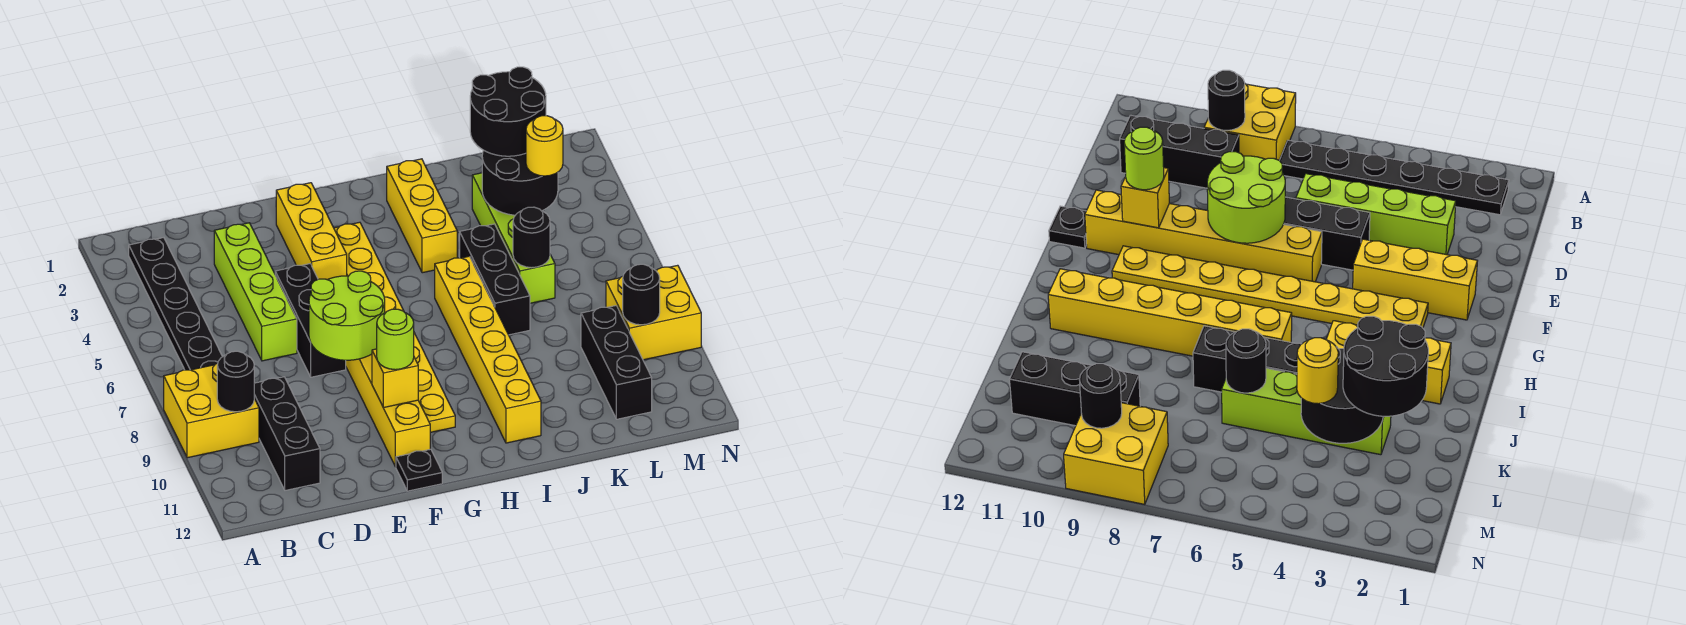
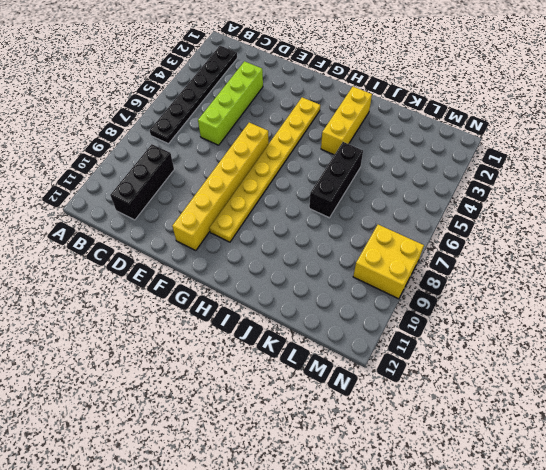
none -> yellow brick A8:B9 level 1
none -> black brick E5:E7 level 1
none -> yellow brick F2:F4 level 1

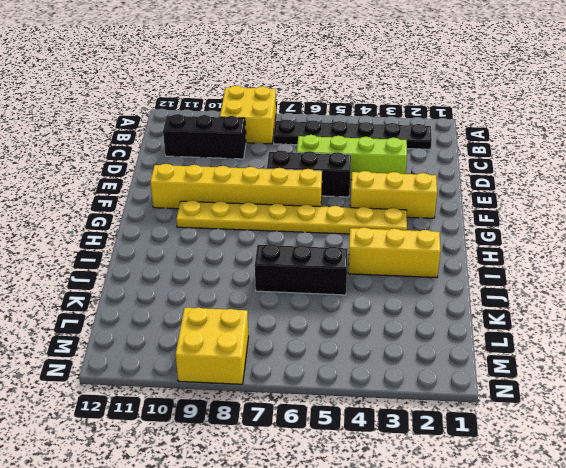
none -> black plate F12 level 1
none -> yellow brick I6:I11 level 1
none -> lime brick K3:K6 level 1

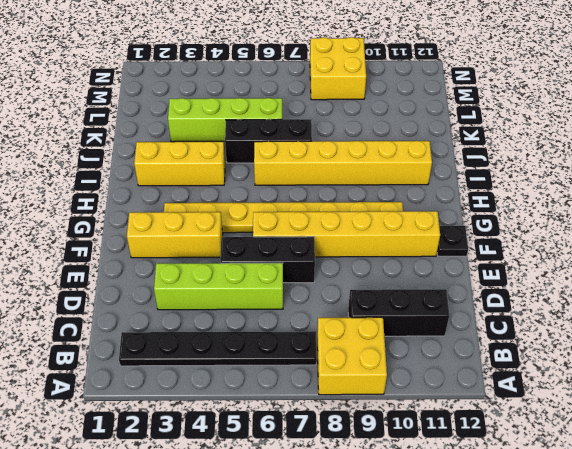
none -> black brick L9:L11 level 1
none -> black round brick B9 level 2
none -> lime round brick E7:F8 level 2

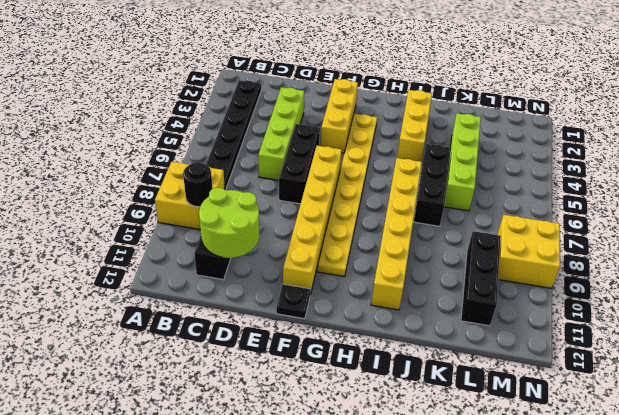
lime round brick C10:D11 level 2 -> lime round brick E7:F8 level 2
none -> yellow brick F10 level 2
none -> black round brick K3:L4 level 2
none -> black round brick K6 level 2

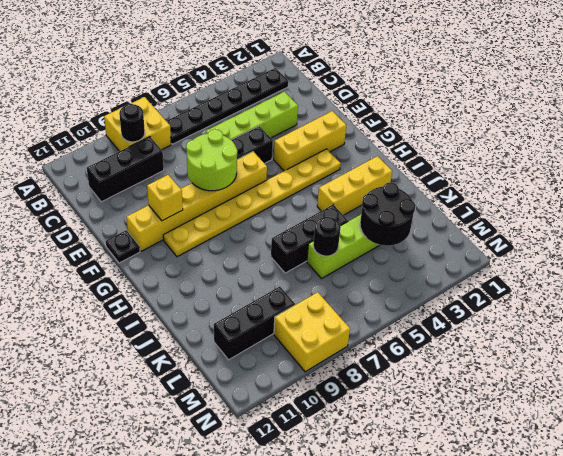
none -> yellow brick I6:I11 level 1
none -> black round brick M9 level 2
none -> lime round brick F10 level 3

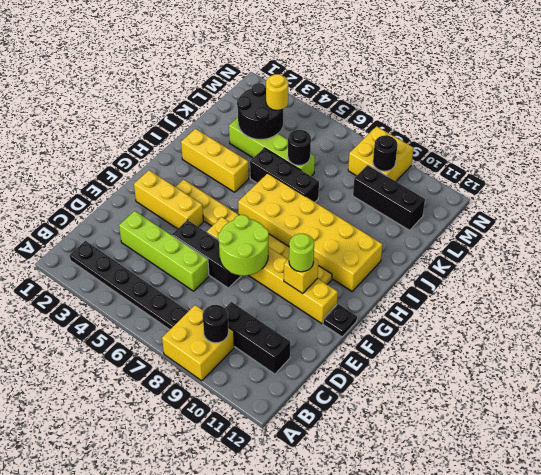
yellow brick H6:I11 level 1 -> yellow brick I6:I11 level 1
none -> black round brick K2:L3 level 3

